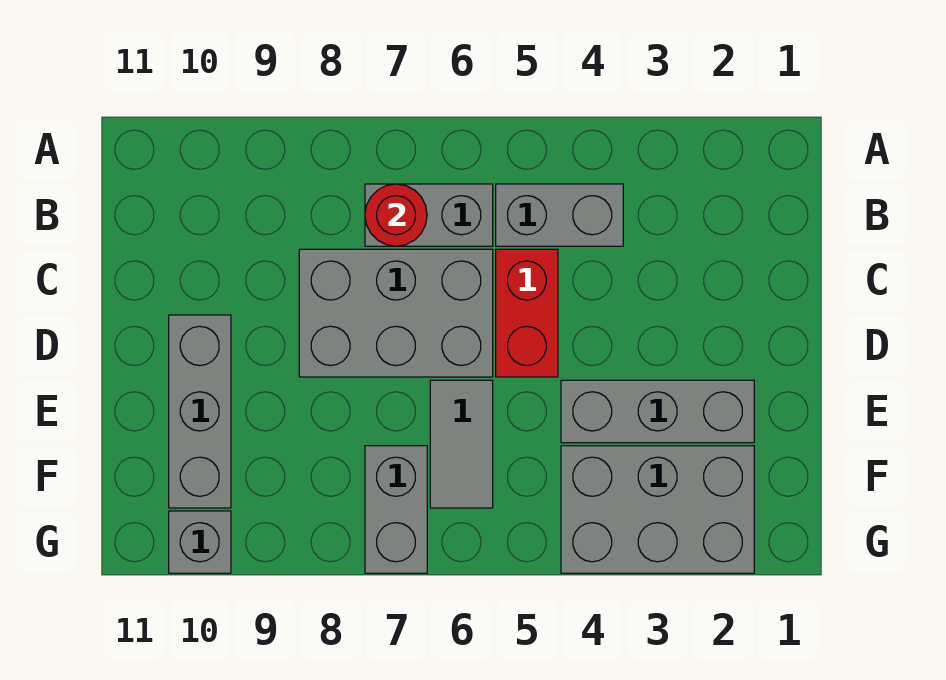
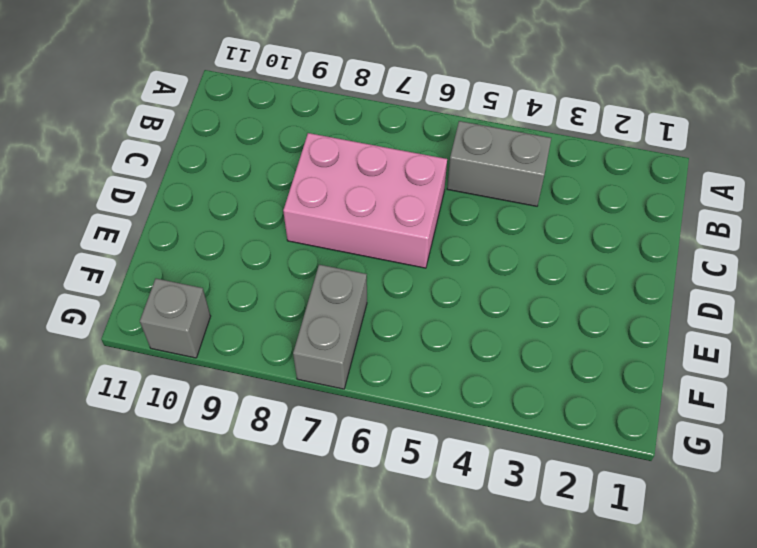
pink brick C6:D8 level 1 -> grey brick C6:D8 level 1
none -> grey brick B6:B7 level 1
none -> red brick C5:D5 level 1

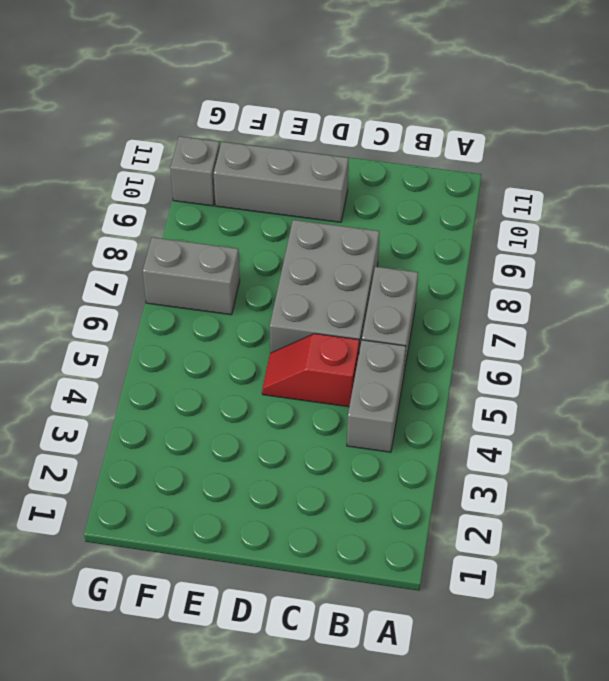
red slope C5:D5 level 1 top C -> red brick C5:D5 level 1
none -> grey brick E2:E4 level 1
none -> grey tile E6:F6 level 1

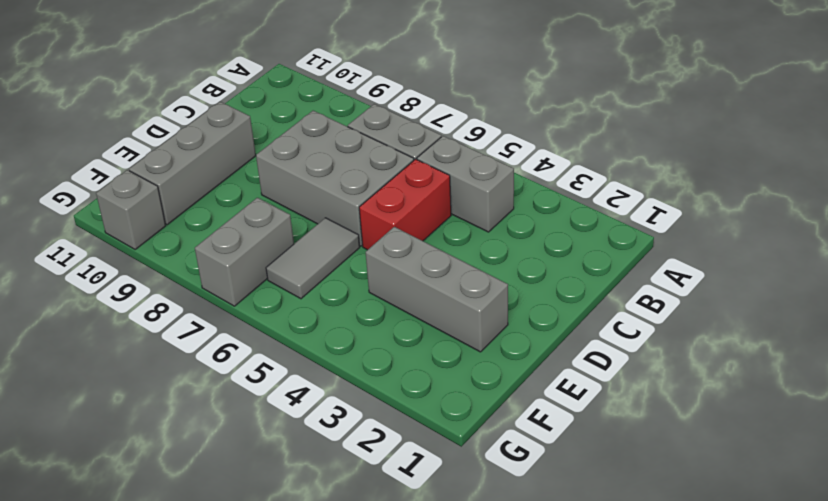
none -> grey brick F2:G4 level 1
none -> red round brick B7 level 2

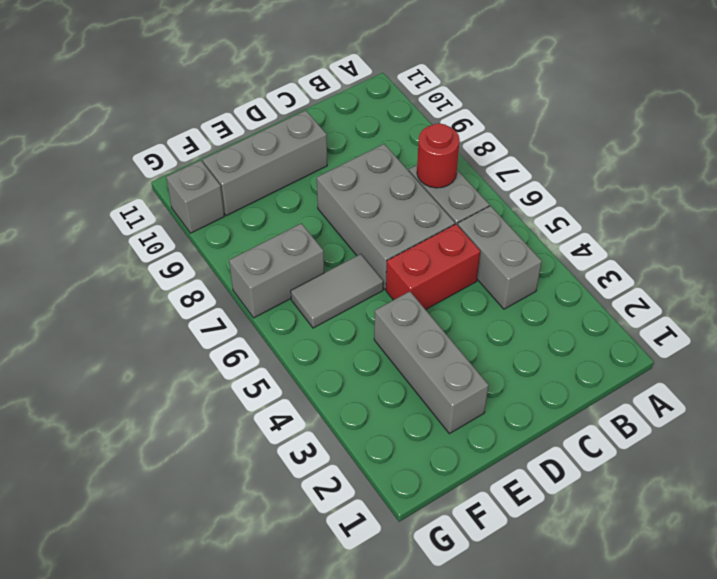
none -> grey brick F2:G4 level 1

